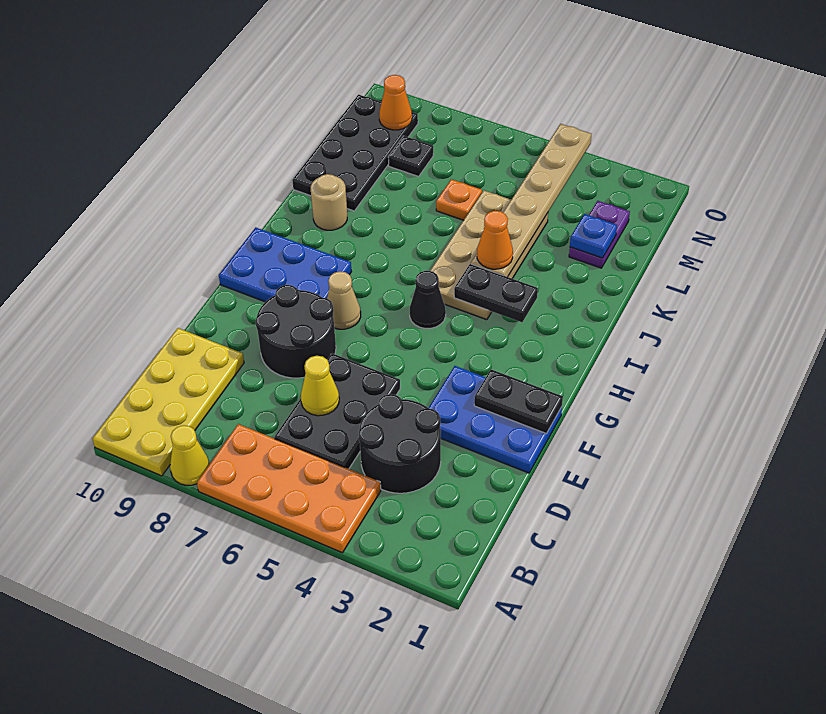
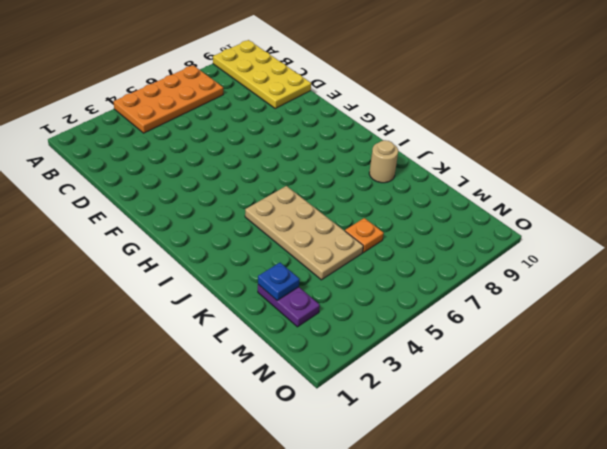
none -> yellow cone A8 level 1
none -> black round brick C3:D4 level 1
none -> black plate C5:E6 level 1

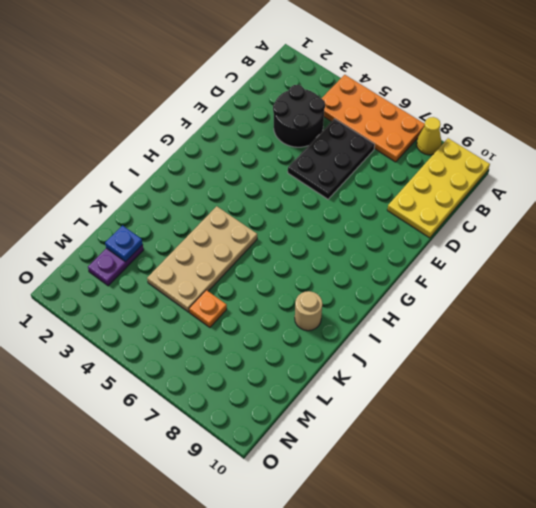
none -> blue plate E1:F3 level 1
none -> black round brick E7:F8 level 1
none -> tan cone G7 level 1

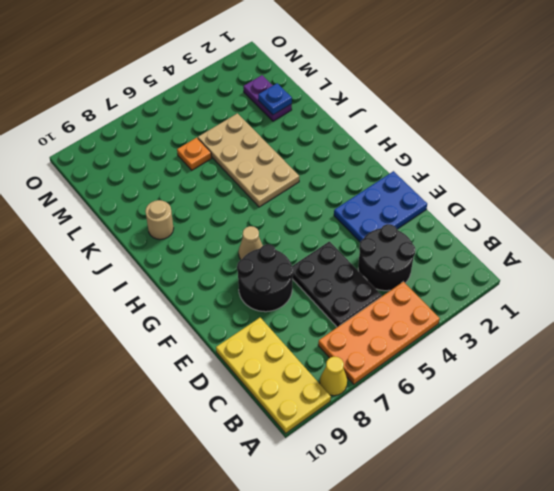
none -> blue plate G8:H10 level 1
none -> black cone H5 level 1
none -> black plate K9:N10 level 1

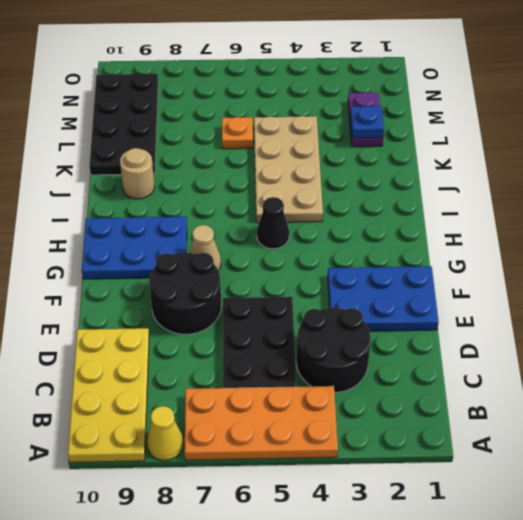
none -> black plate M8 level 1
none -> yellow cone D6 level 2
none -> black plate F1:F2 level 2

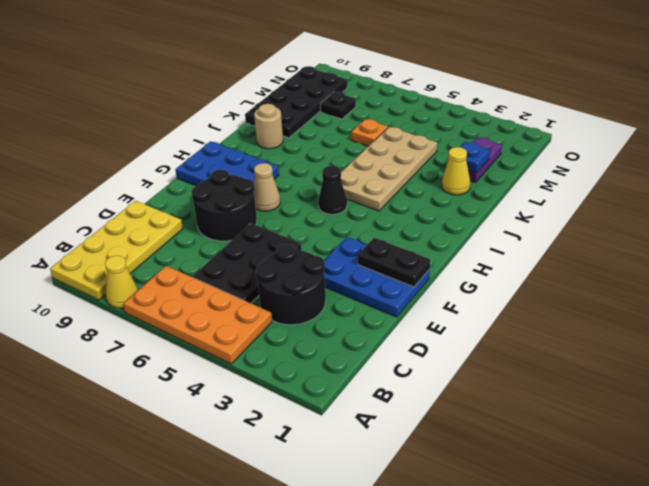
yellow cone K2 level 1 -> yellow cone D6 level 2
none -> black plate I3:I4 level 2
none -> tan plate J4:O4 level 2
none -> orange cone N9 level 2

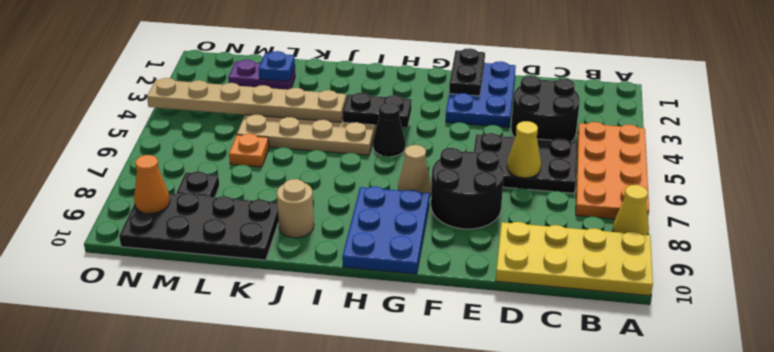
black plate H4:I4 level 2 -> black plate I3:I4 level 2
none -> orange cone J4 level 3

